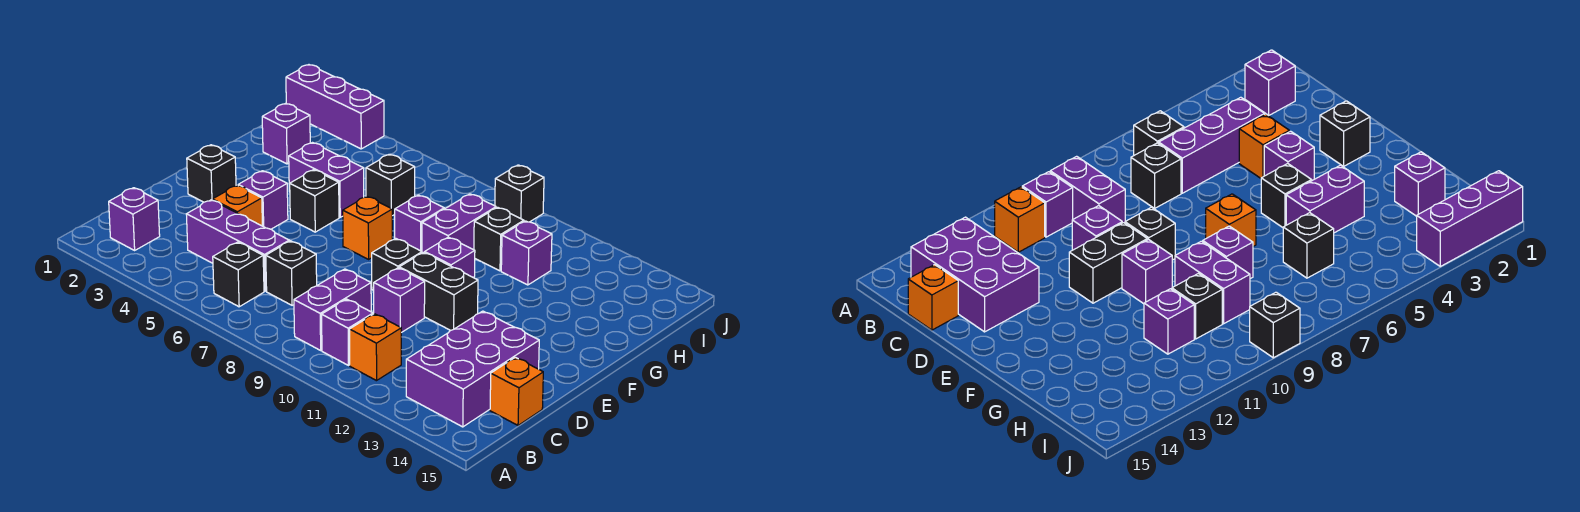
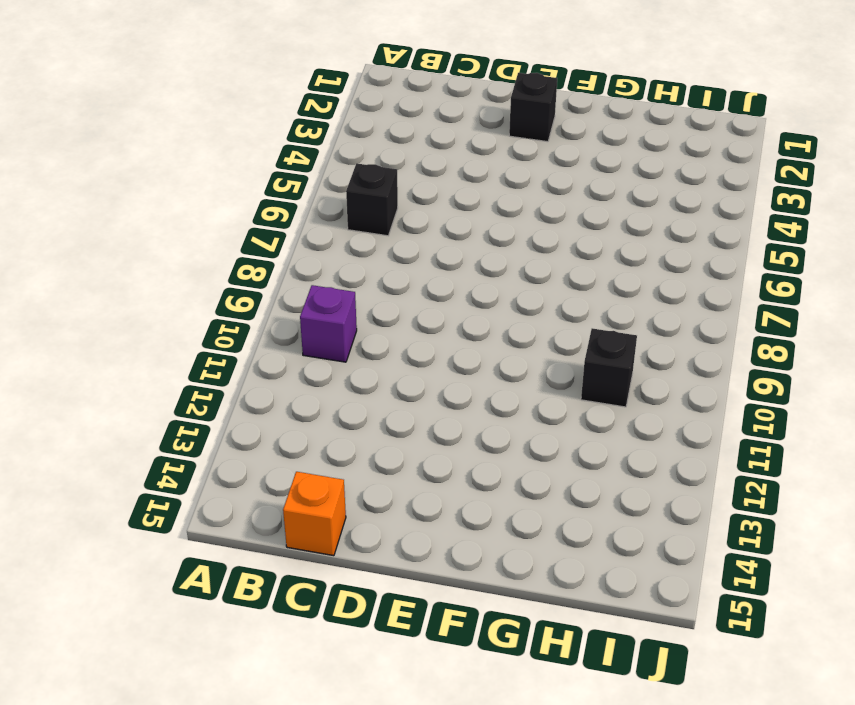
none -> purple brick B2 level 1
none -> purple brick B9:C9 level 1
none -> orange brick B11 level 1

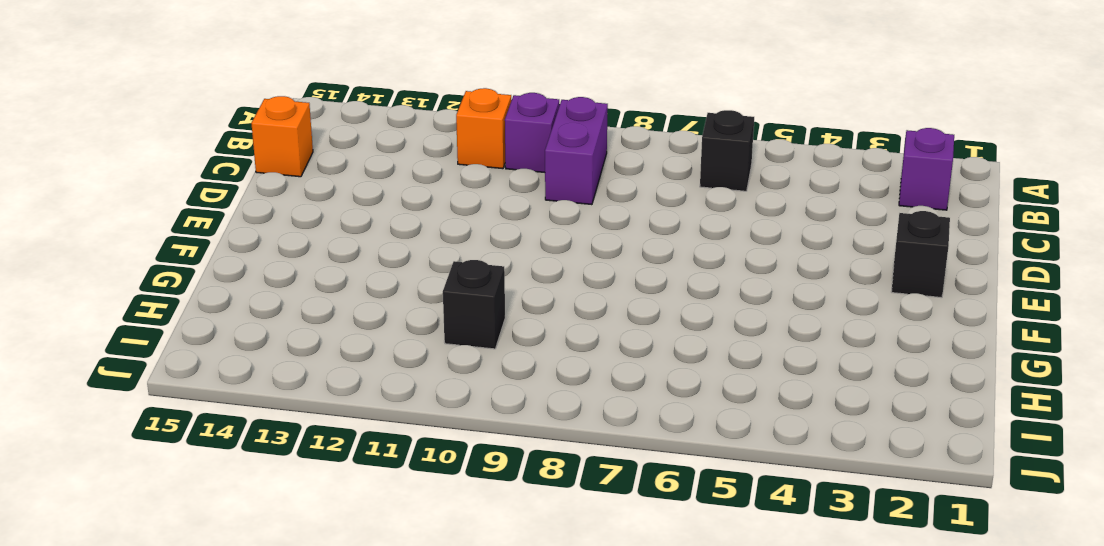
none -> purple brick B13:D14 level 1
none -> purple brick C4:C6 level 1
none -> black brick C7 level 1

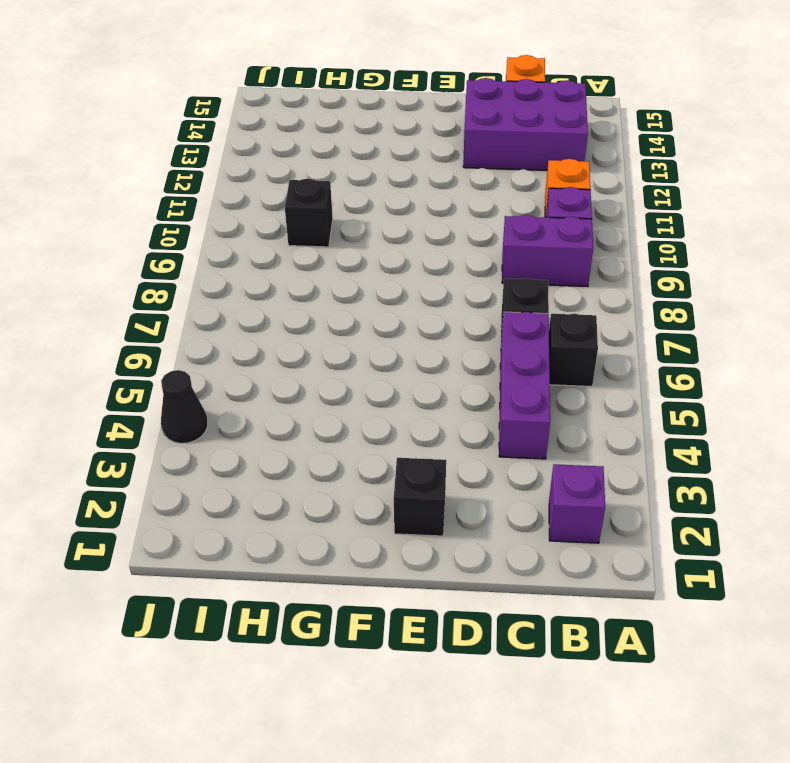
black cone J4 level 1 -> none
none -> orange brick D4 level 1
none -> purple brick D10 level 1
none -> purple brick E4 level 1

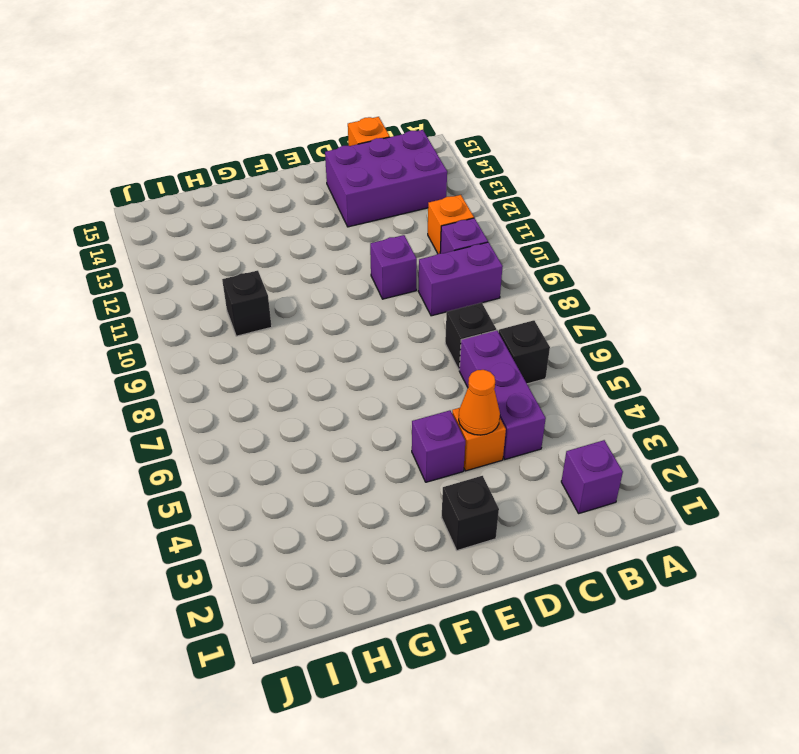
orange cone D4 level 2 -> none
none -> black brick E9 level 1
none -> black brick E10:E11 level 1
none -> black brick F5 level 1

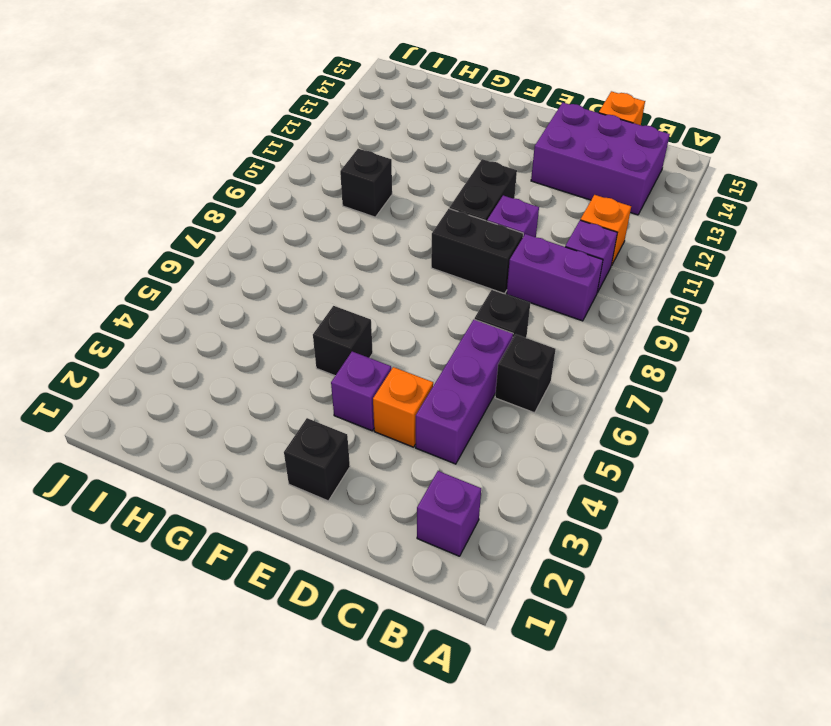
black brick D9:E9 level 1 -> black brick E9 level 1
none -> orange brick F7 level 1
none -> purple brick F10 level 1
none -> purple brick G4:G5 level 1

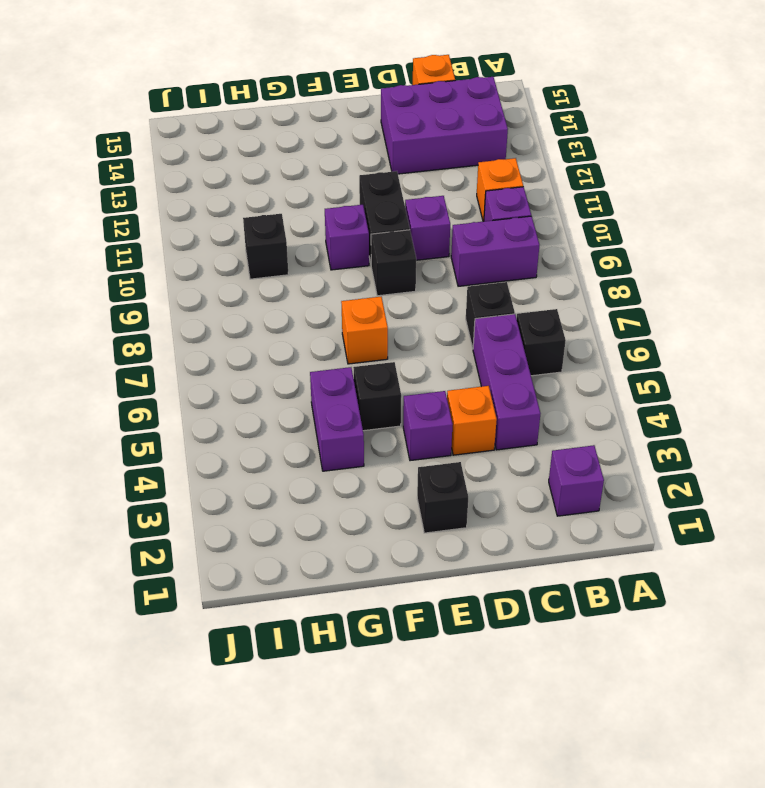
none -> purple brick G8 level 1
none -> purple brick G9:H9 level 1
none -> purple brick H2 level 1

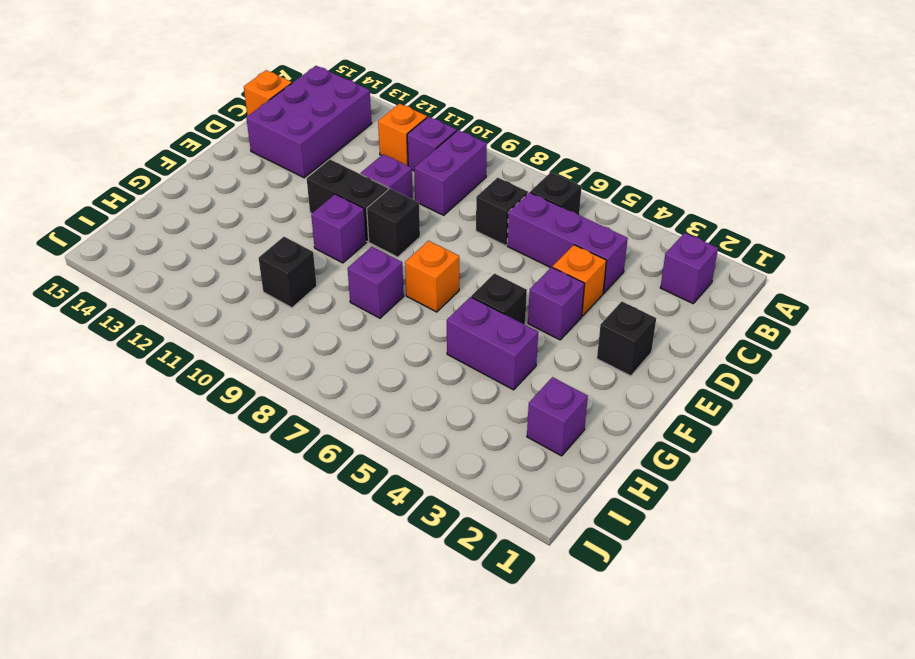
none -> purple brick G9:H9 level 1
none -> black brick H6 level 1
none -> purple brick H11 level 1

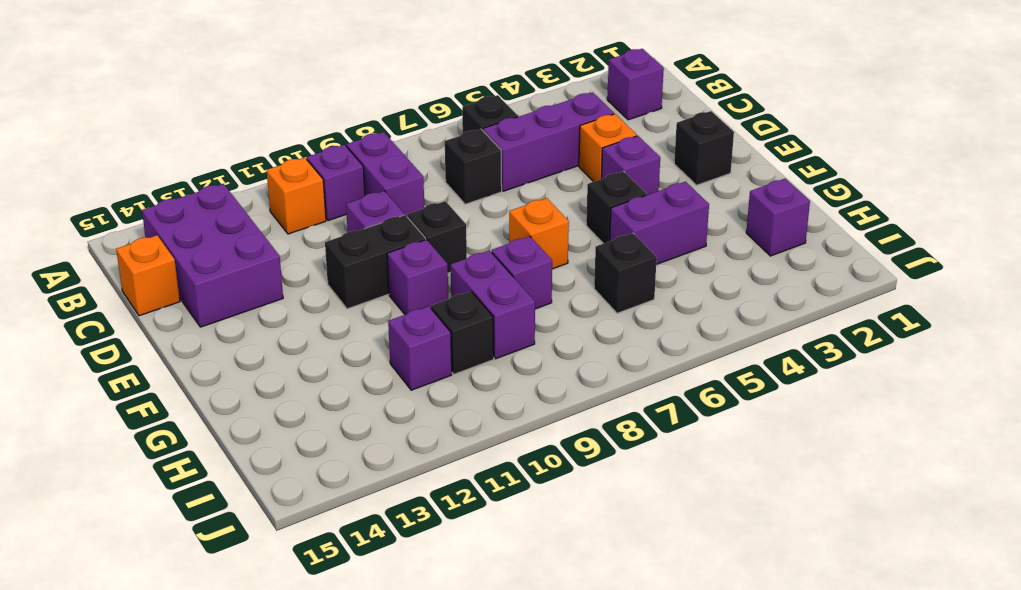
none -> purple brick J1:J3 level 1
none -> black brick J9 level 1

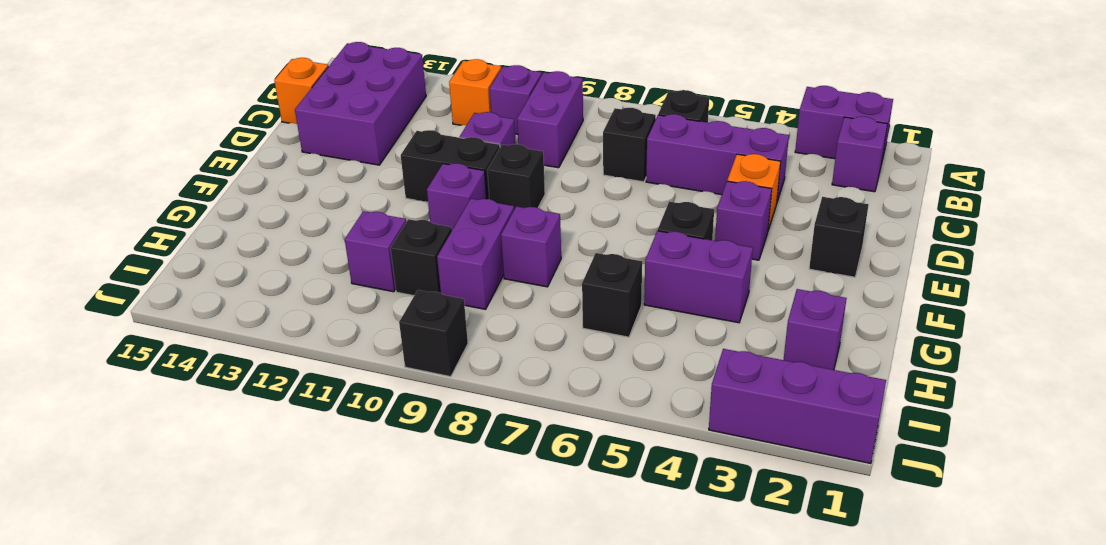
purple brick A2:A3 level 1 -> none
none -> orange brick F7 level 1

